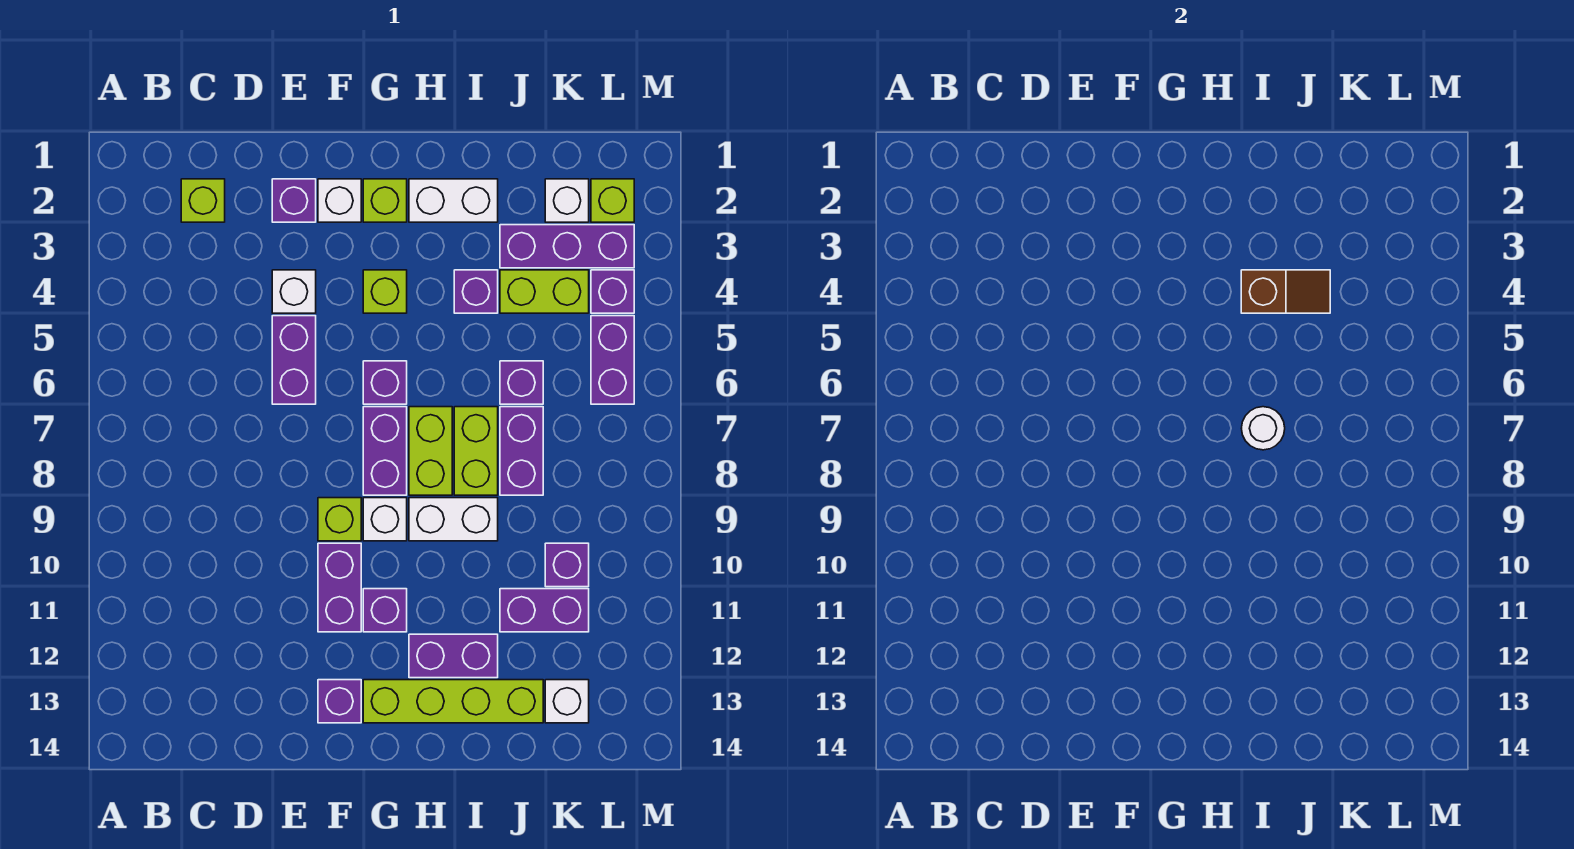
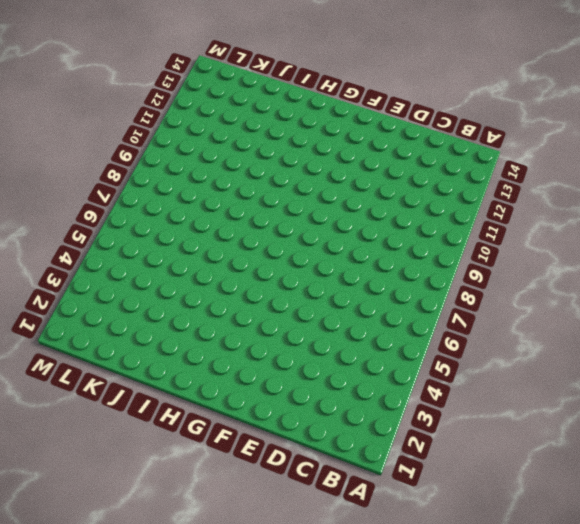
none -> lime brick C2 level 1
none -> purple brick E2 level 1
none -> white brick E4 level 1
none -> purple brick E5:E6 level 1

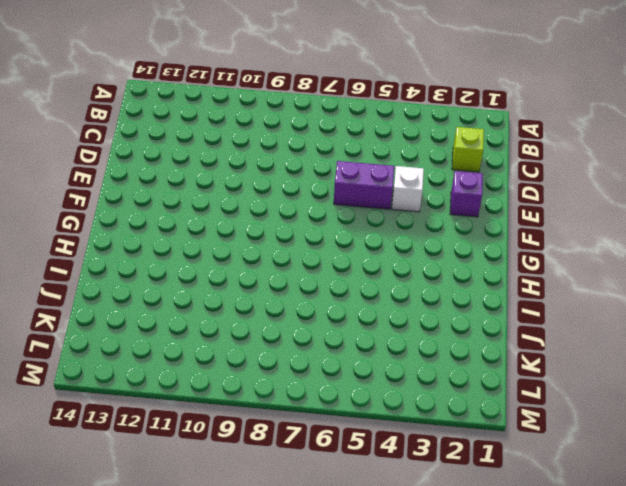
none -> white brick F2 level 1
none -> lime brick F9 level 1
none -> purple brick F10:F11 level 1
none -> purple brick F13 level 1

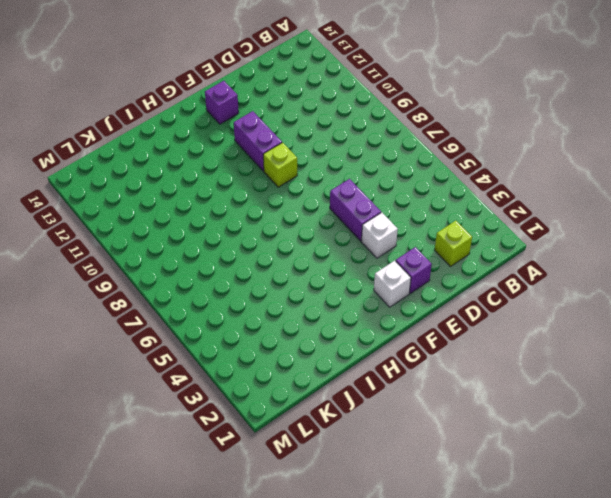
none -> lime brick G2 level 1
none -> lime brick G4 level 1
none -> purple brick G6 level 1
none -> purple brick G7:G8 level 1

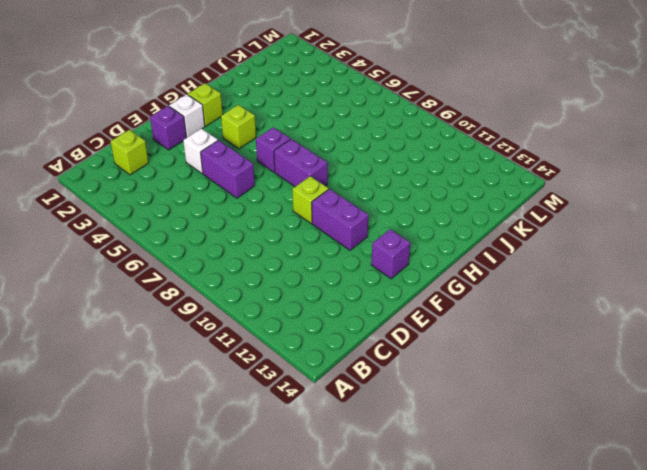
none -> white brick G9 level 1
none -> purple brick G11 level 1
none -> lime brick G13:J13 level 1
none -> white brick H2:I2 level 1

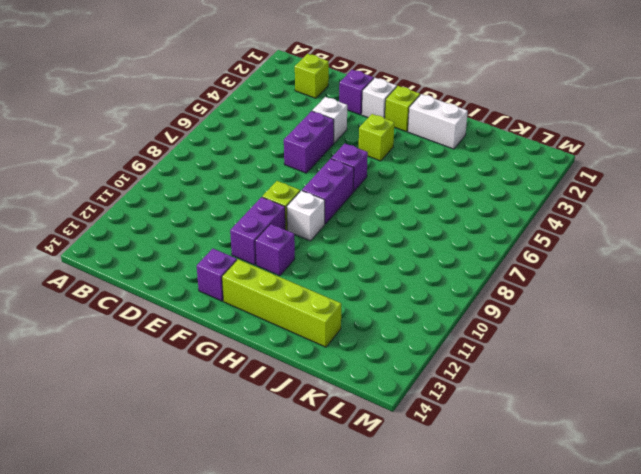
none -> lime brick H7:H8 level 1
none -> white brick H9:I9 level 1
none -> purple brick H12:I12 level 1
none -> purple brick I4 level 1

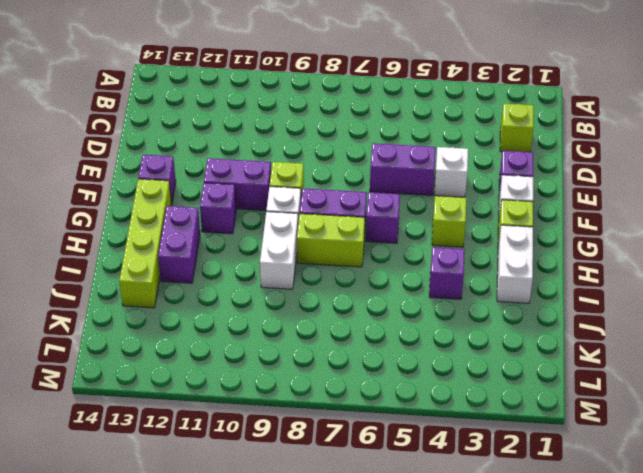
none -> lime brick I7:I8 level 1
none -> purple brick J3:L3 level 1
none -> lime brick J4:K4 level 1
none -> purple brick J6 level 1

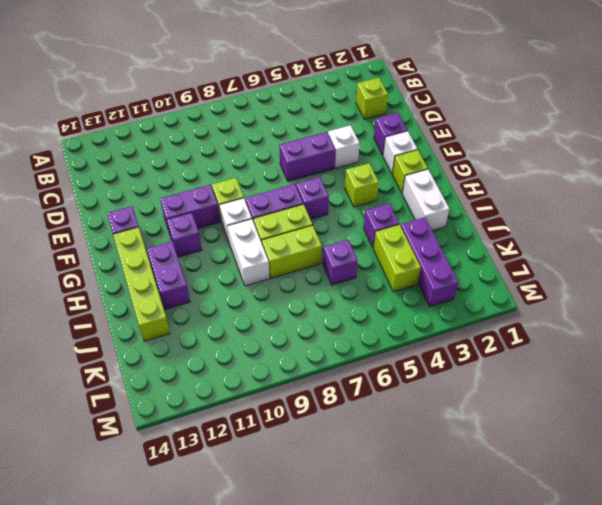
none -> purple brick J7:J8 level 1
none -> purple brick J11:K11 level 1
none -> white brick K2 level 1
none -> purple brick K10 level 1

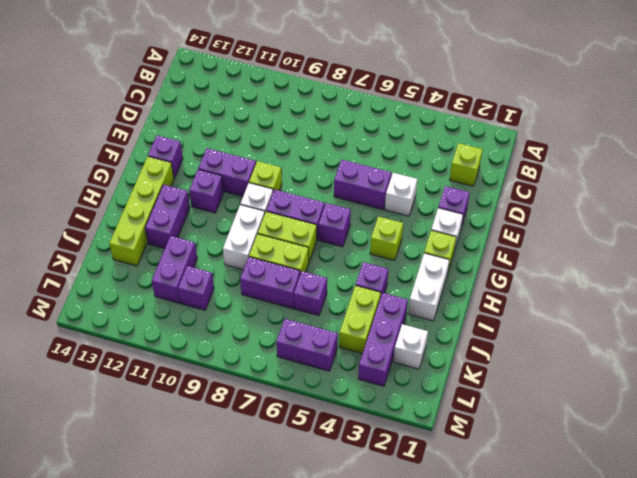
none -> white brick K13 level 1
none -> lime brick L2 level 1
none -> purple brick L4 level 1
none -> brown slope I4:J4 level 2 top I

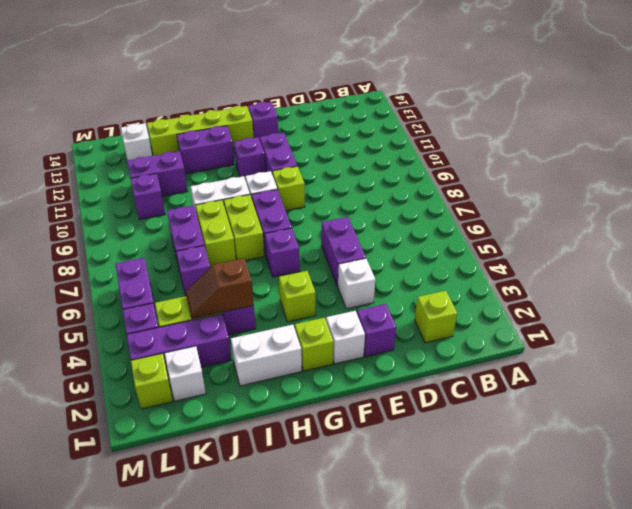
none -> white round brick I7 level 2

